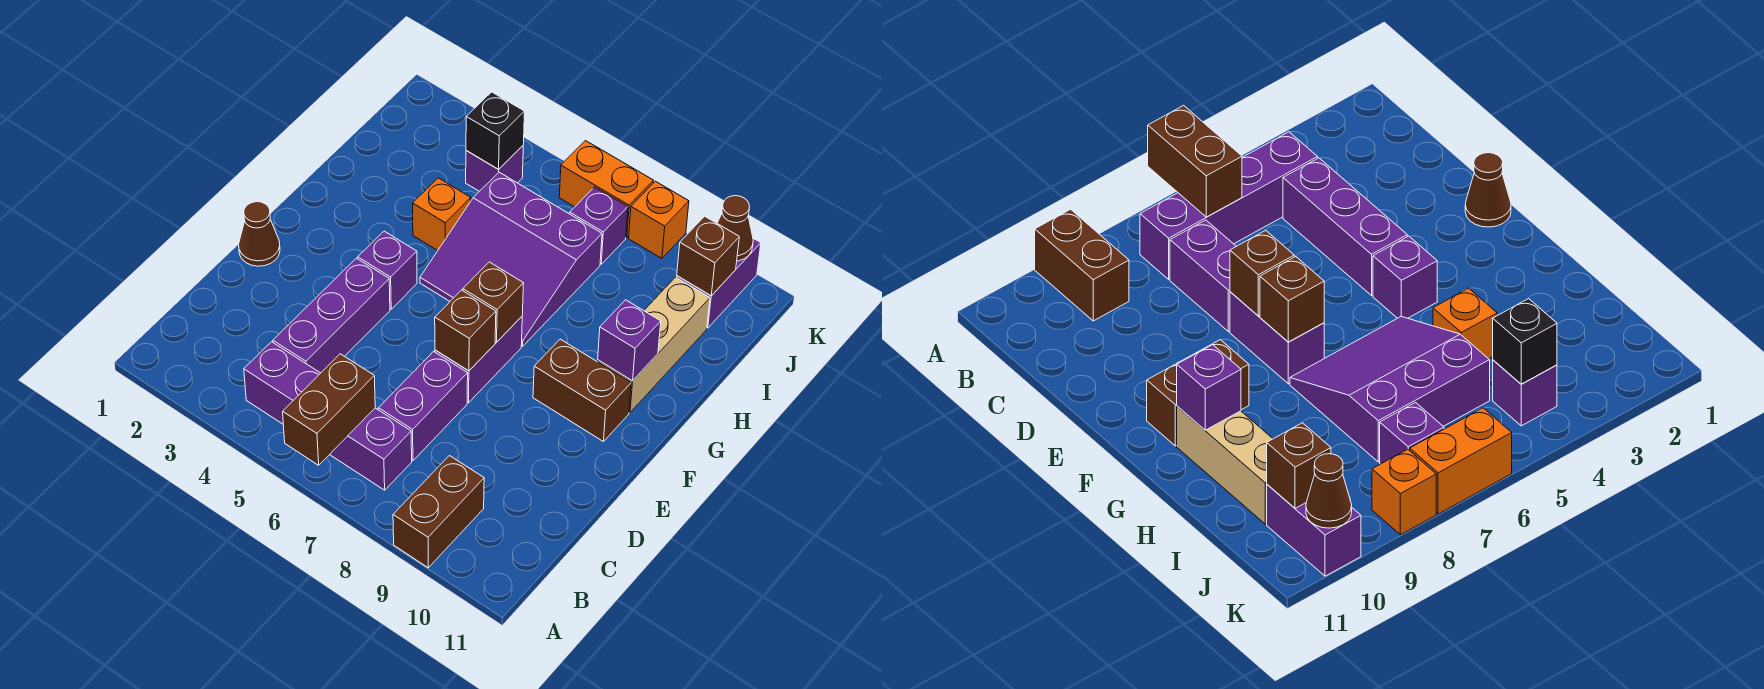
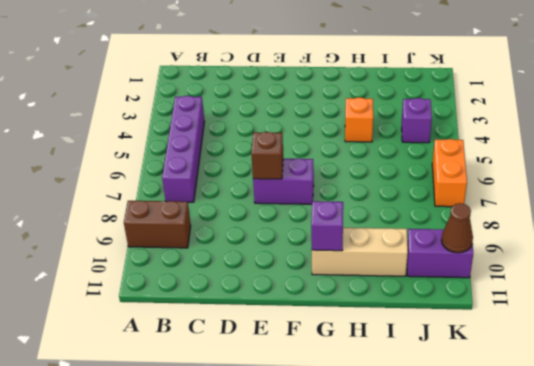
none -> purple brick C4:E4 level 1
none -> purple brick C7:D7 level 1
none -> brown cone E1 level 1

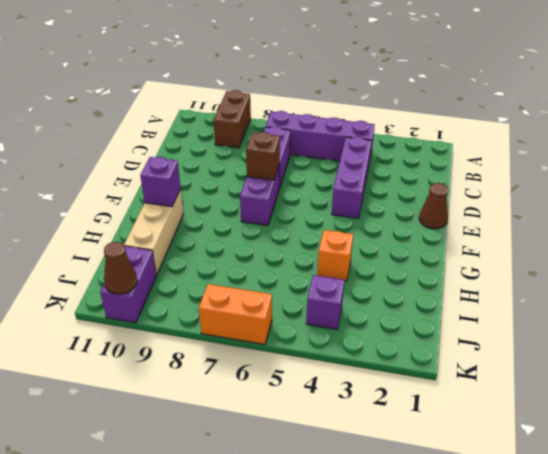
none -> purple brick F4 level 1
none -> brown brick F9:F10 level 1
none -> purple slope G5:I7 level 1 top I

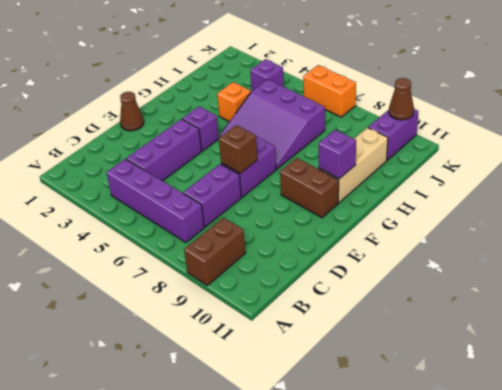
none -> purple brick J7 level 1
none -> orange brick K8 level 1
none -> brown brick A6:B6 level 2

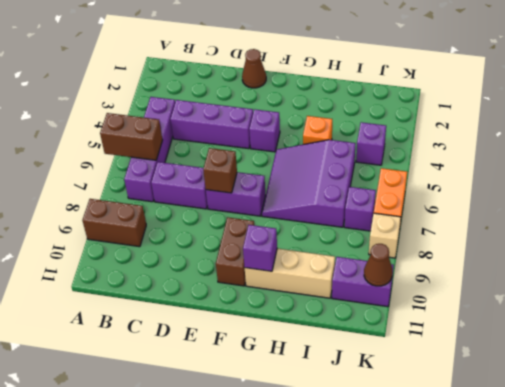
tan brick K8 level 1 -> orange brick K8 level 1
none -> brown brick F7 level 2
none -> black brick J4 level 2
none -> brown brick J10 level 2

